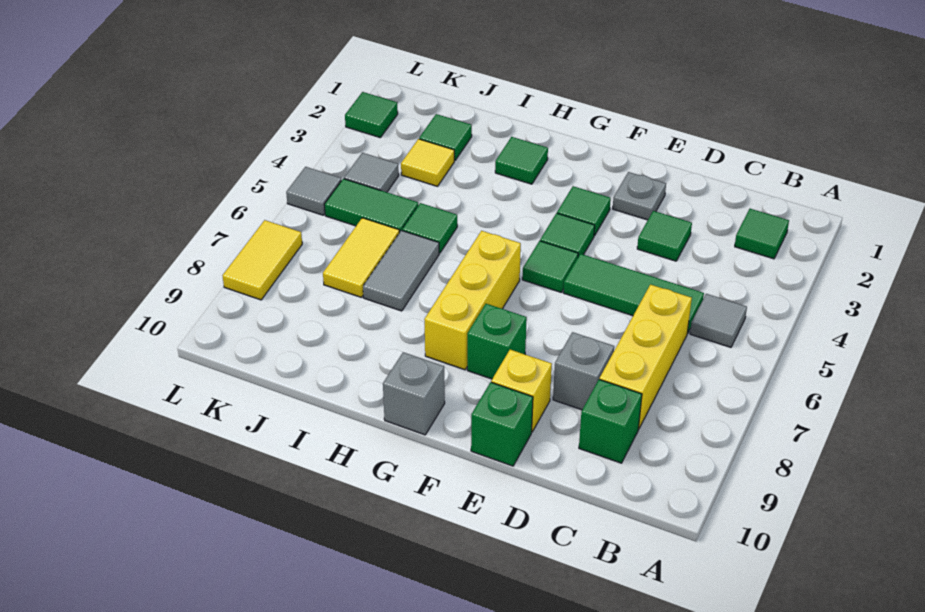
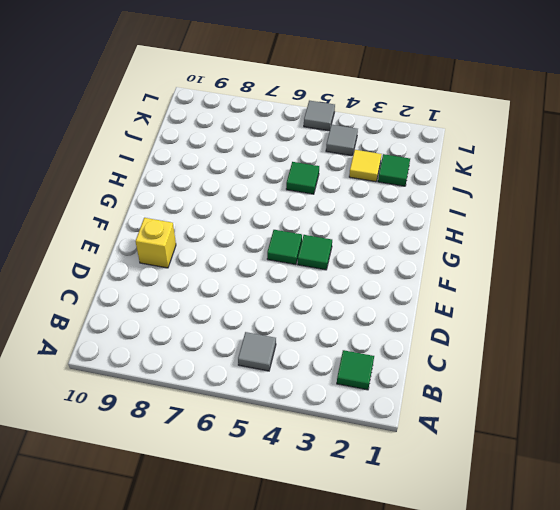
none -> green tile C5:E5 level 1
none -> yellow brick C6:C8 level 1
none -> green brick C9 level 1

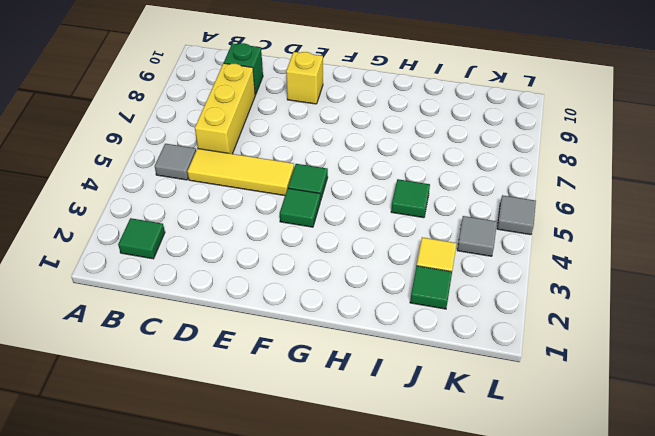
yellow tile C5:E5 level 1 -> green tile C5:E5 level 1
none -> green tile D3 level 1
none -> grey brick D8 level 1
none -> grey plate E2 level 1

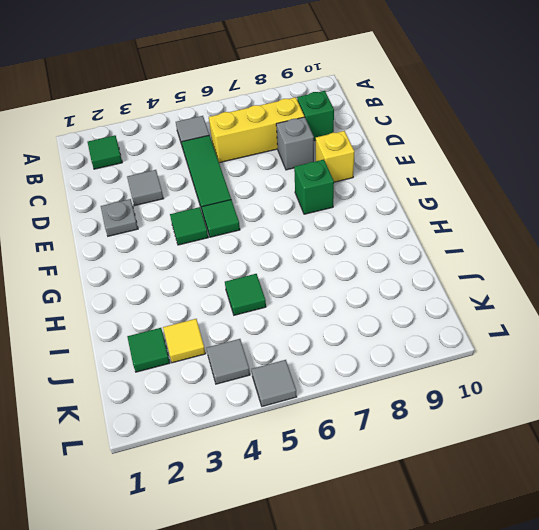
grey tile D3 level 1 -> green tile D3 level 1
none -> green brick E10 level 1
none -> green tile F3 level 1
none -> yellow brick G6:G8 level 1

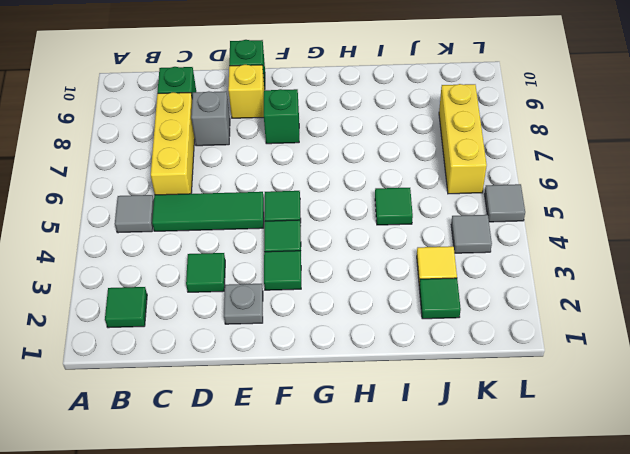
yellow brick K6:K8 level 1 -> yellow brick G6:G8 level 1
none -> grey brick G10 level 1
none -> green tile H2 level 1
none -> grey tile I6:I7 level 1

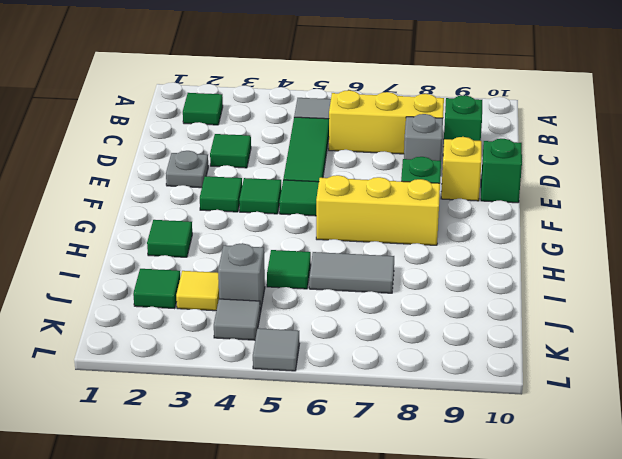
grey brick J4 level 1 -> grey brick G10 level 1
none -> green tile J5:K5 level 1
none -> yellow tile J6:J7 level 1
none -> green tile L2 level 1

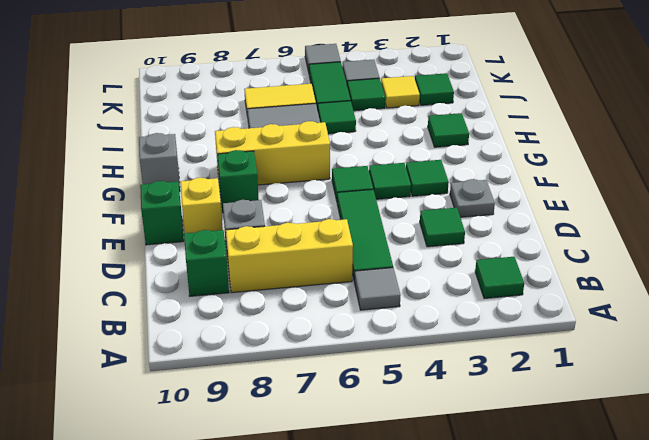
green tile J4 level 1 -> green tile L2 level 1
none -> yellow tile L7:L8 level 1

